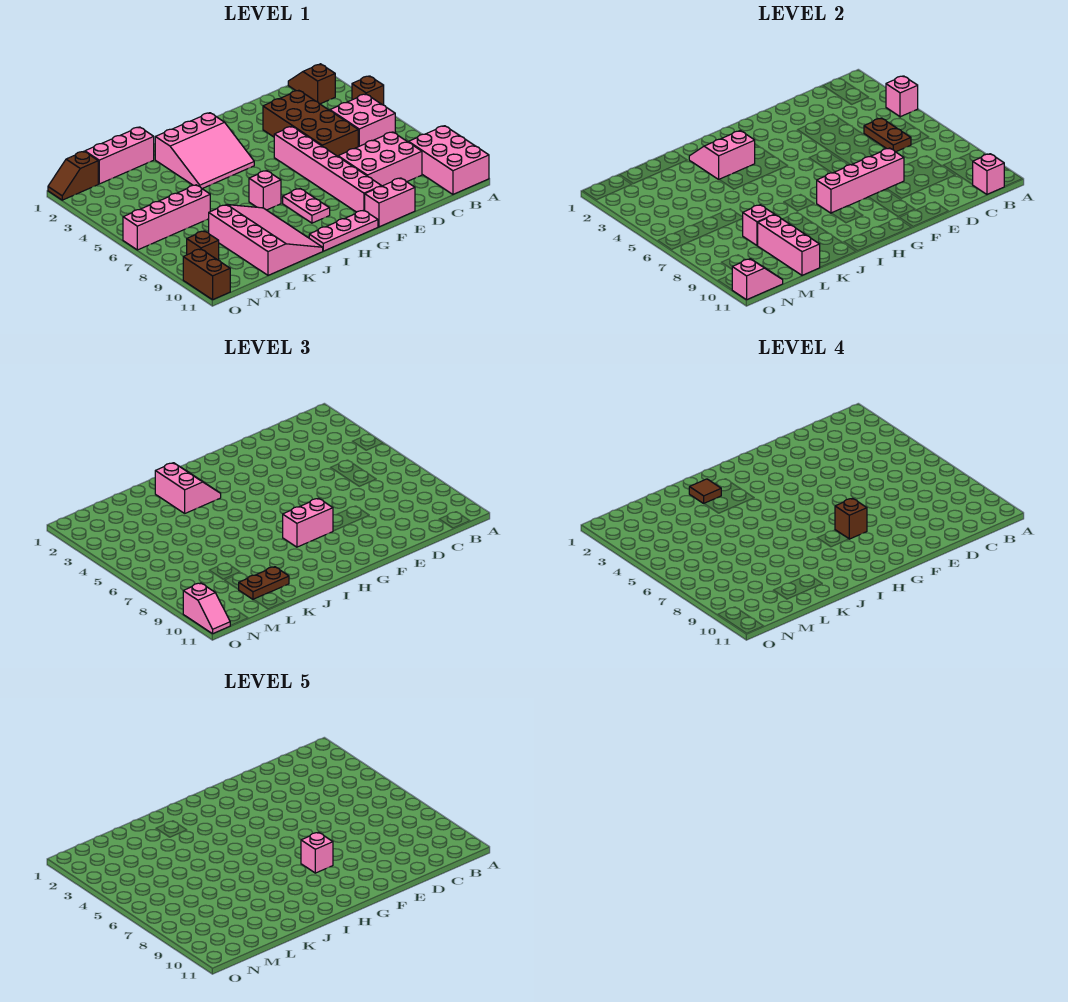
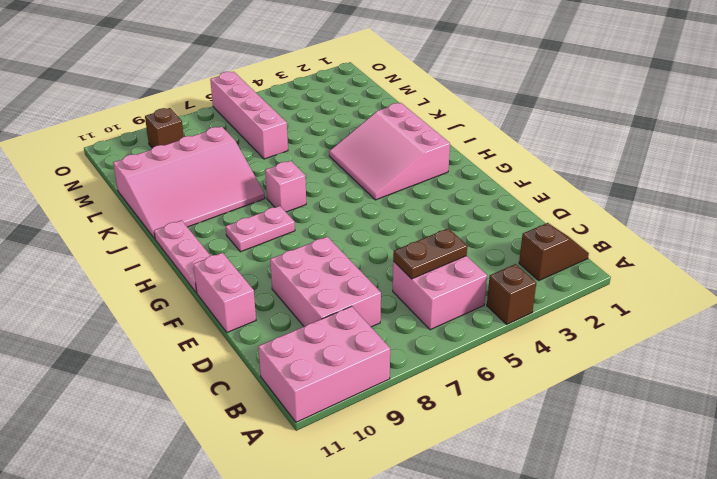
none -> brown brick D3:E6 level 1
none -> pink brick F5:F10 level 1
none -> pink brick K1:M1 level 1
none -> brown slope N1:O1 level 1 top N

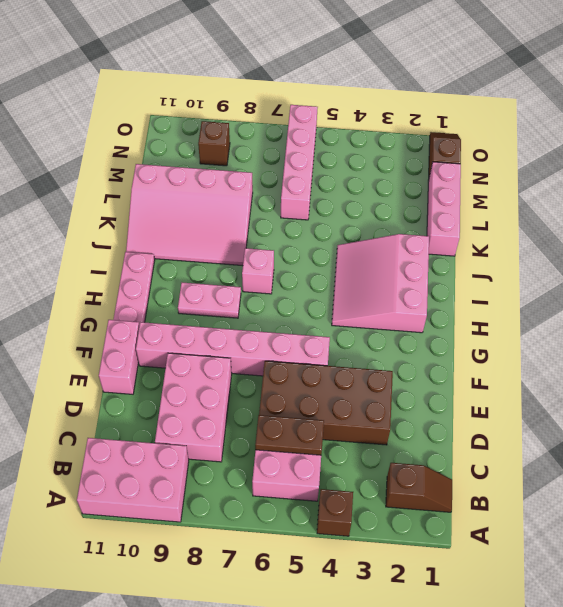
none -> brown brick O10:O11 level 1
none -> pink brick A4 level 2
none -> pink brick B11 level 2
none -> pink brick E8:H8 level 2

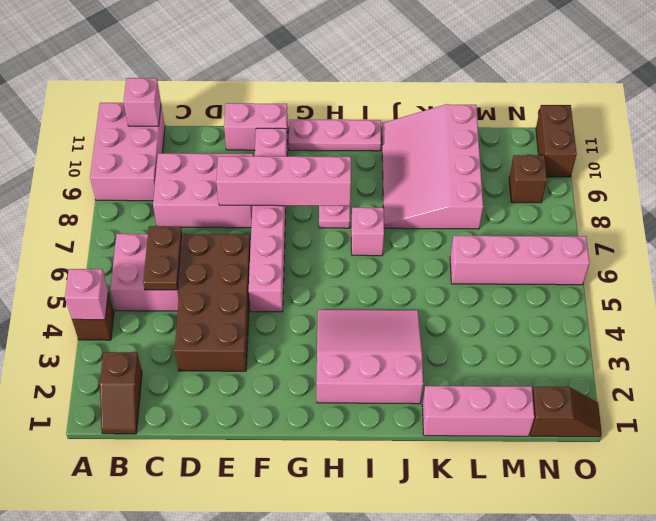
none -> pink slope I2:J3 level 2 top 3
none -> pink brick L8 level 2
none -> pink brick L9:L11 level 2
none -> pink slope N11:O11 level 2 top O

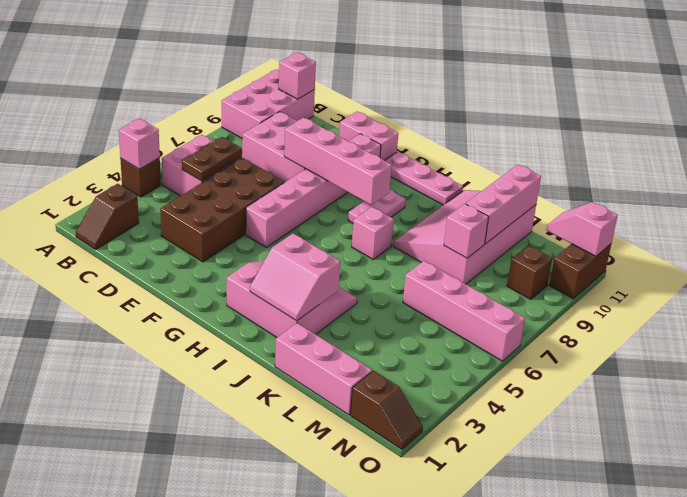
none -> pink brick G8:H8 level 3
none -> pink slope I2:J3 level 3 top J
none -> brown plate K10:L10 level 3
none -> pink slope O10:O11 level 3 top 10

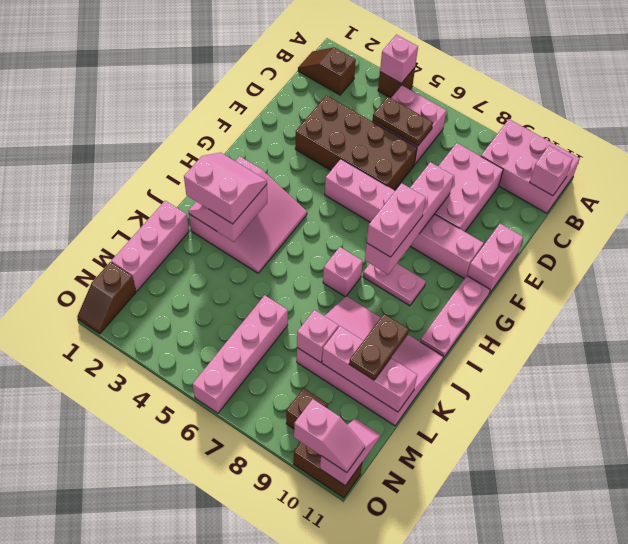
none -> brown brick G8 level 4
none -> brown tile J2 level 4
none -> pink brick G8 level 5

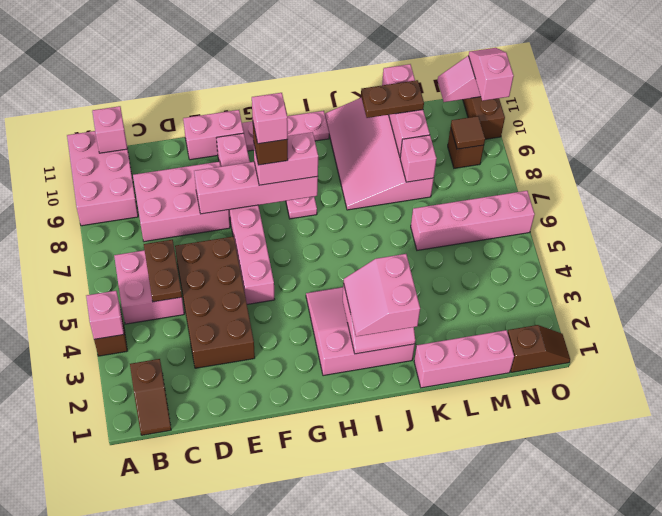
brown tile N9 level 2 -> brown tile J2 level 4
none -> pink brick I7 level 1

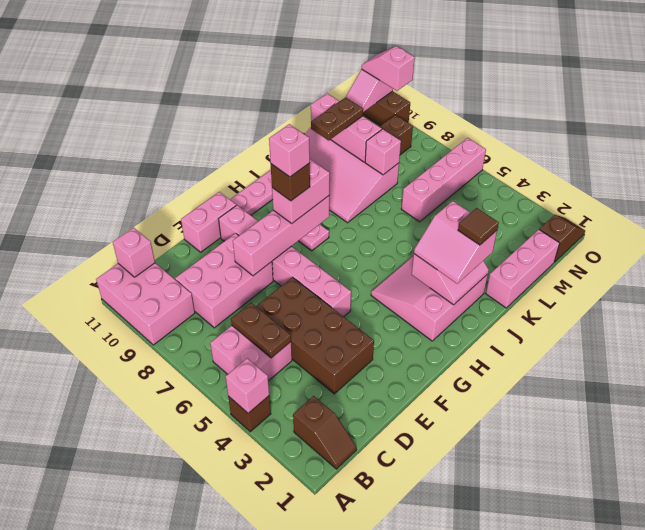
none -> pink brick I7 level 1

